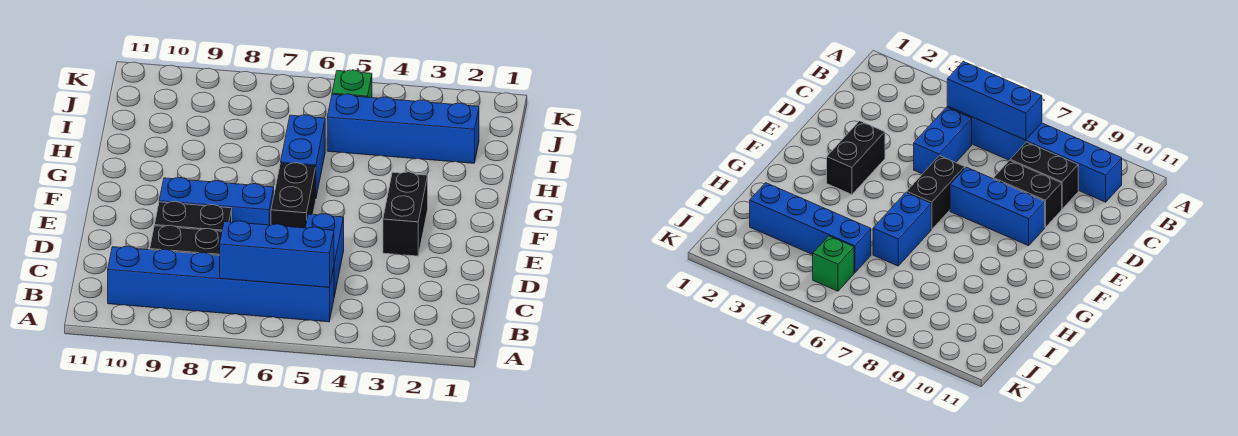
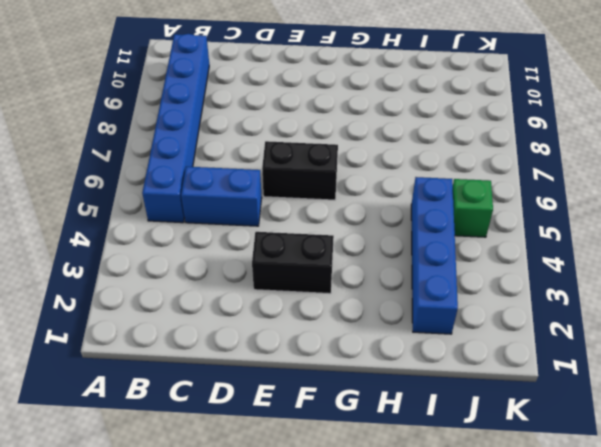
none -> black brick C8:C9 level 1
none -> black brick D8:D9 level 1

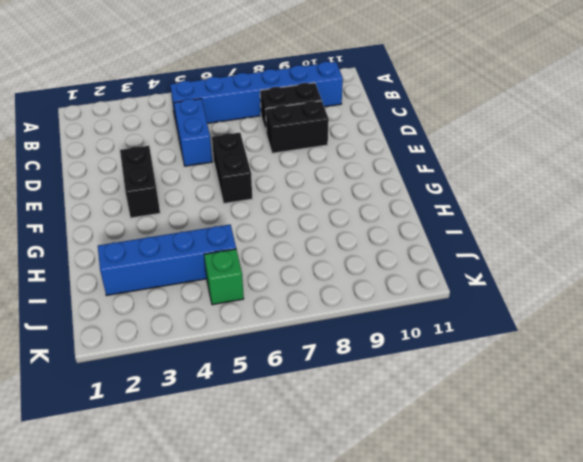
none -> blue brick E7:E9 level 1
none -> blue brick G6:H6 level 1

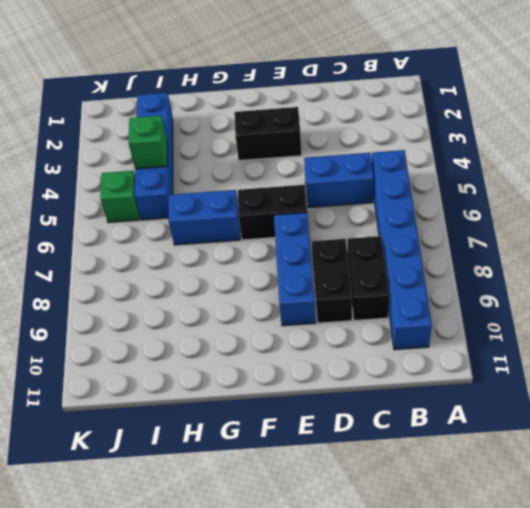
green brick I4 level 2 -> none
none -> blue brick B5:B7 level 2

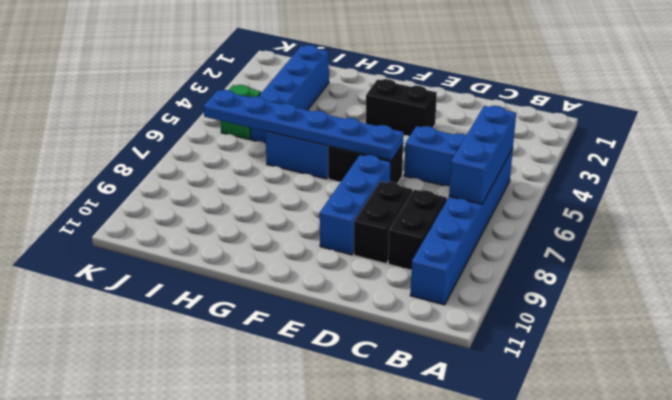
blue plate E6:J6 level 2 -> none

